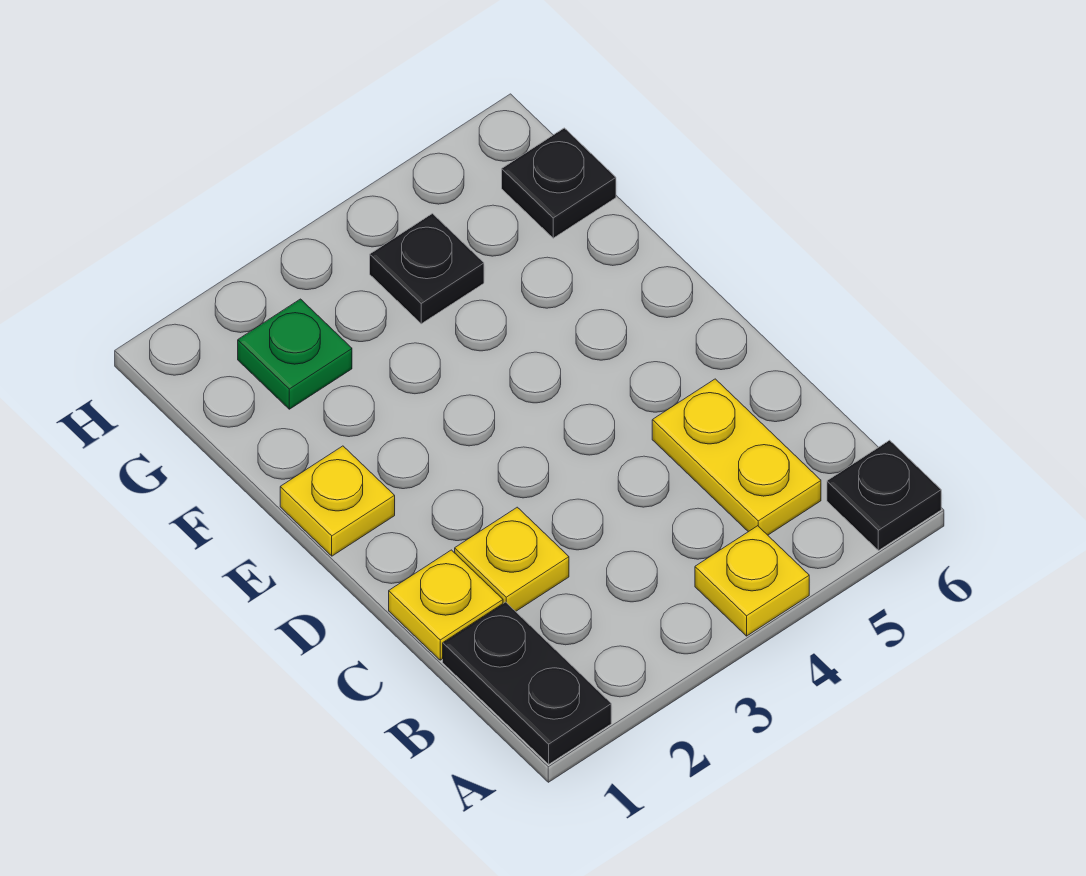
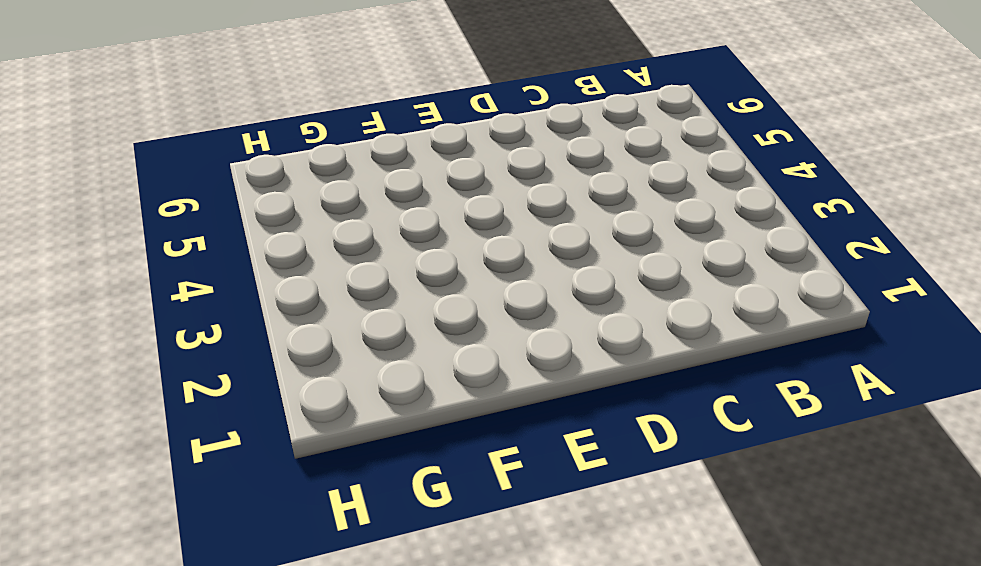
none -> black plate A1:B1 level 1
none -> yellow plate A4 level 1

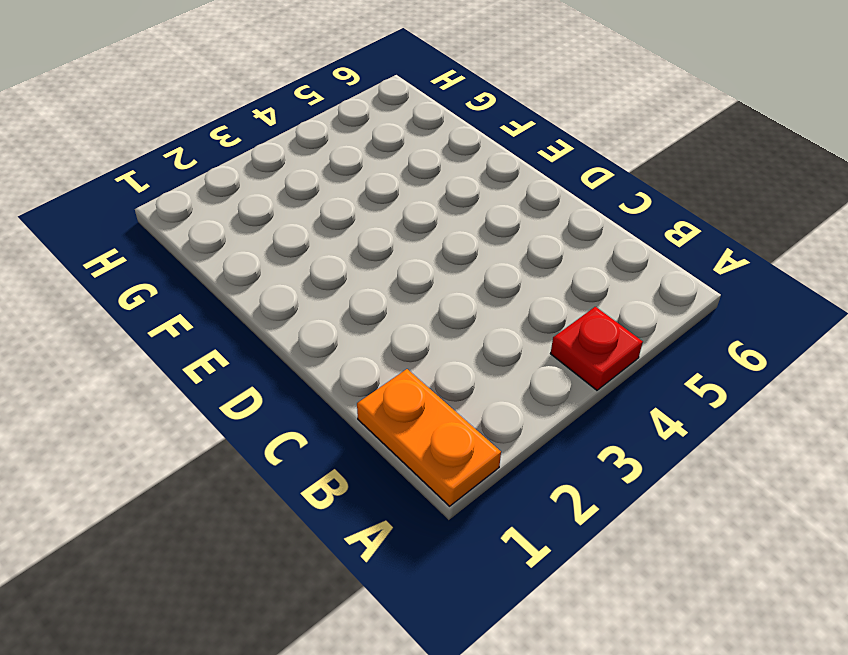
orange plate A1:B1 level 1 -> black plate A1:B1 level 1
red plate A4 level 1 -> yellow plate A4 level 1
none -> black plate A6 level 1
none -> yellow plate B5:C5 level 1

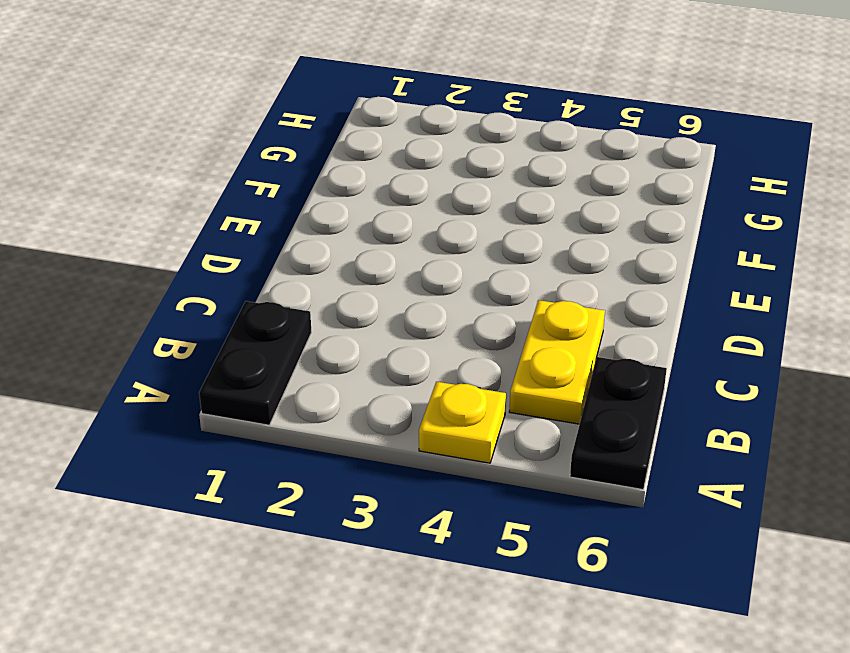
black plate A6:B6 level 1 -> black plate A6 level 1
none -> yellow plate C1 level 1
none -> yellow plate C2 level 1

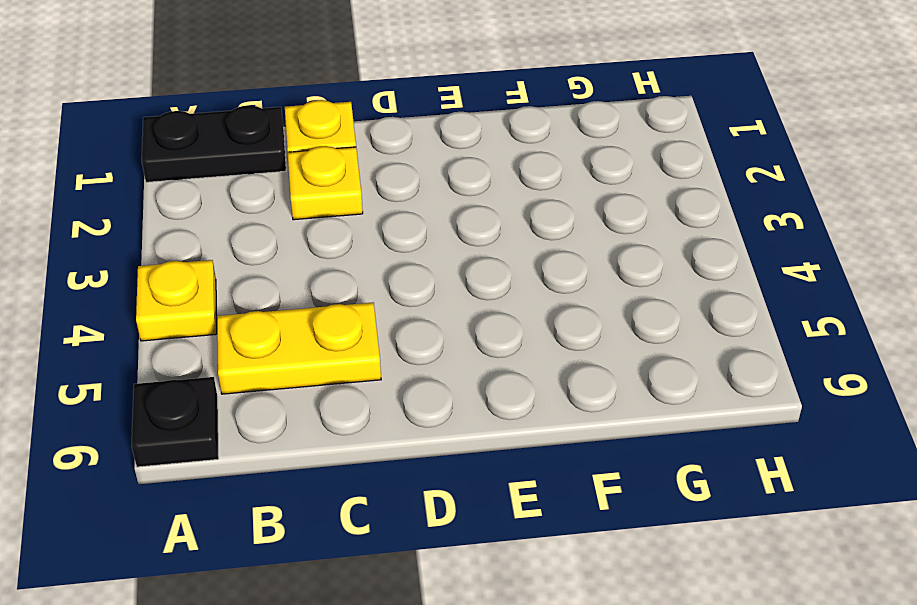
none -> yellow plate E1 level 1
none -> green plate G2 level 1

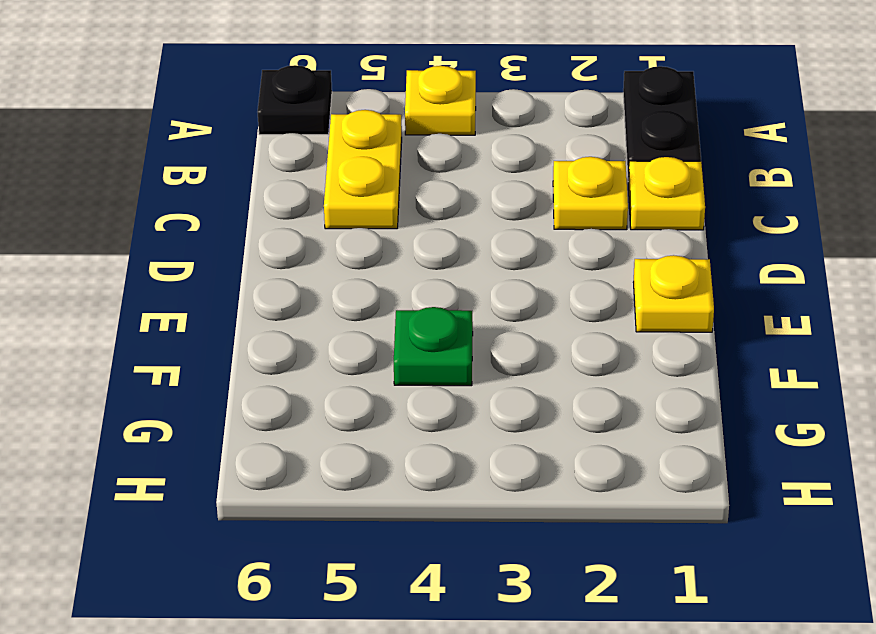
green plate F4 level 1 -> green plate G2 level 1
none -> black plate G4 level 1
none -> black plate G6 level 1

